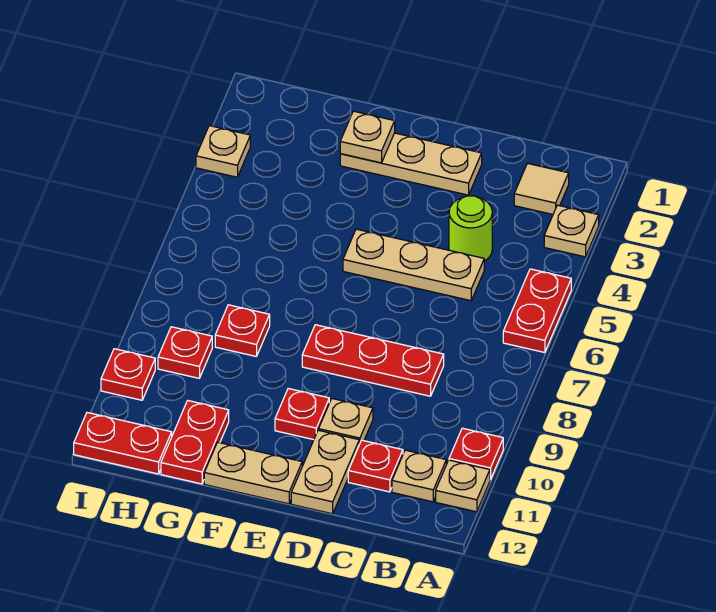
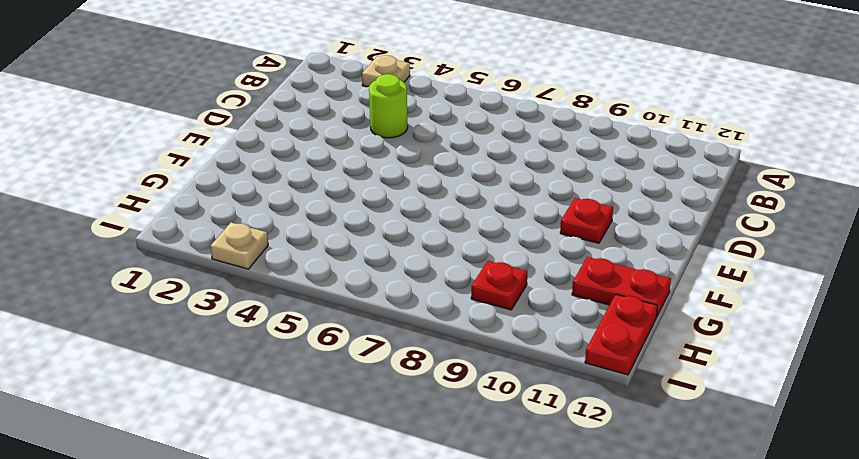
none -> red plate A5:A6 level 1
none -> red plate A10 level 1
none -> tan plate A11 level 1

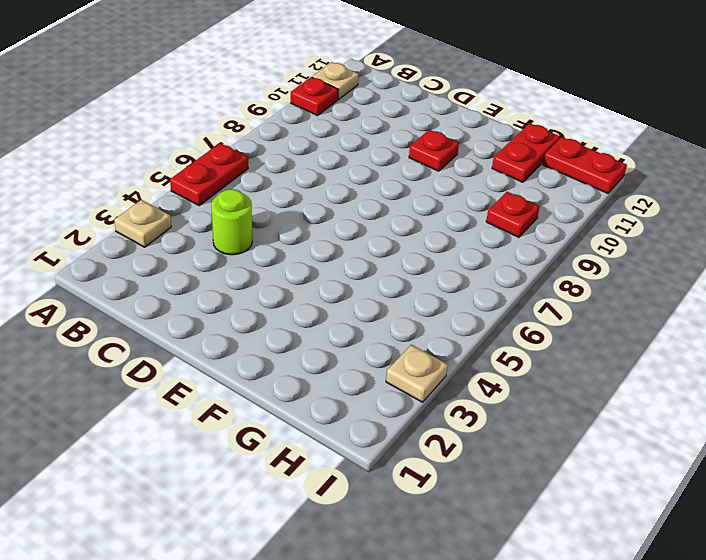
none -> tan tile B2 level 1
none -> tan plate B11 level 1
none -> tan plate C5:E5 level 1

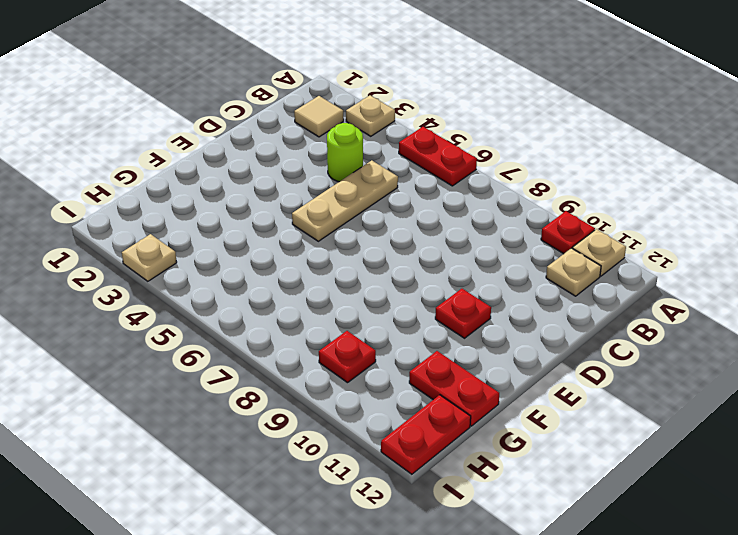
none -> red plate C8:E8 level 1
none -> red plate C11 level 1
none -> tan plate D2:F2 level 1

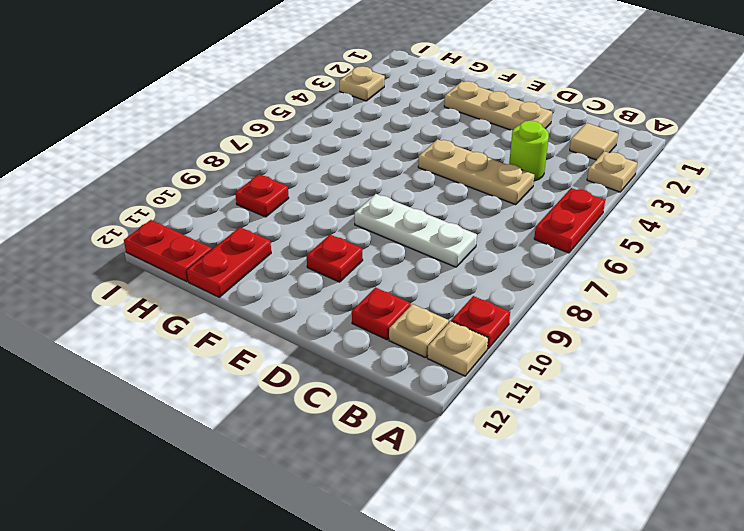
white plate C8:E8 level 1 -> red plate C8:E8 level 1
none -> tan plate D10 level 1
none -> tan plate D11:D12 level 1
none -> tan plate E12:F12 level 1

